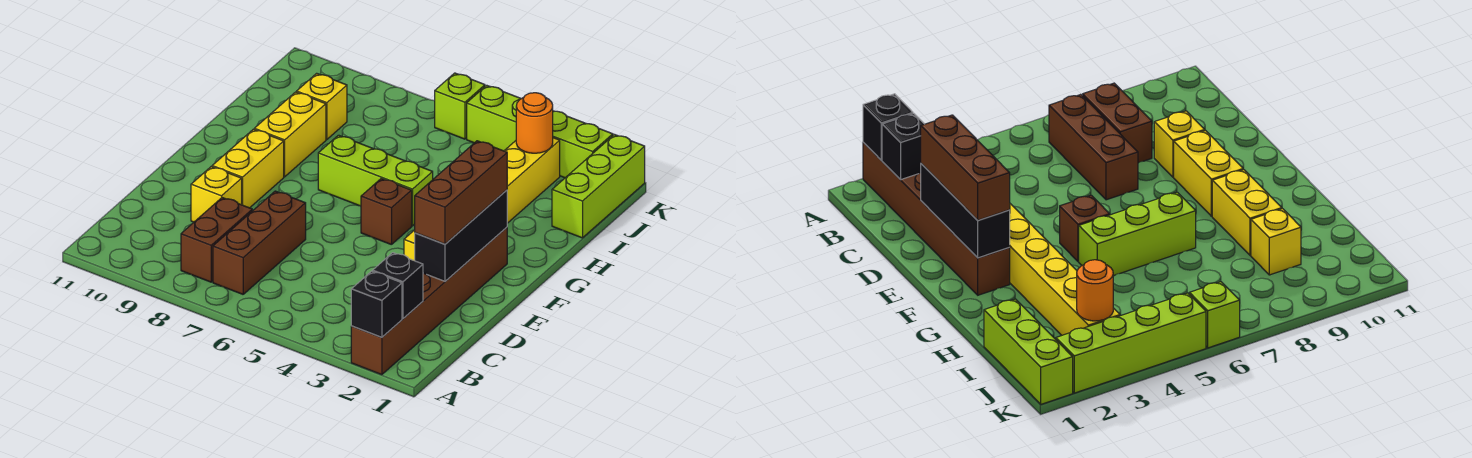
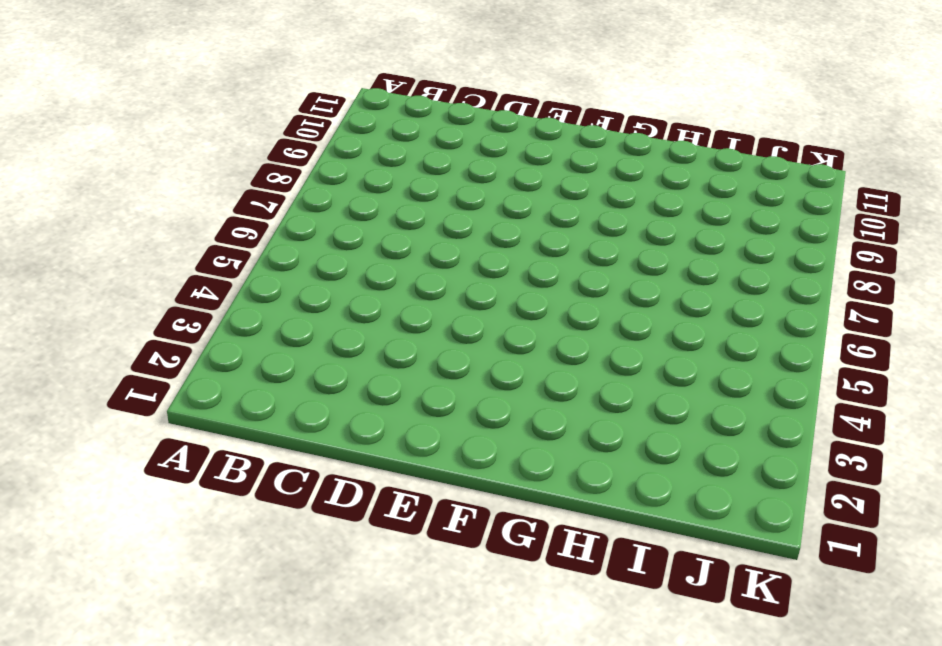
none -> brown brick A2:F2 level 1
none -> brown brick B7:D7 level 1
none -> brown brick B8:C8 level 1

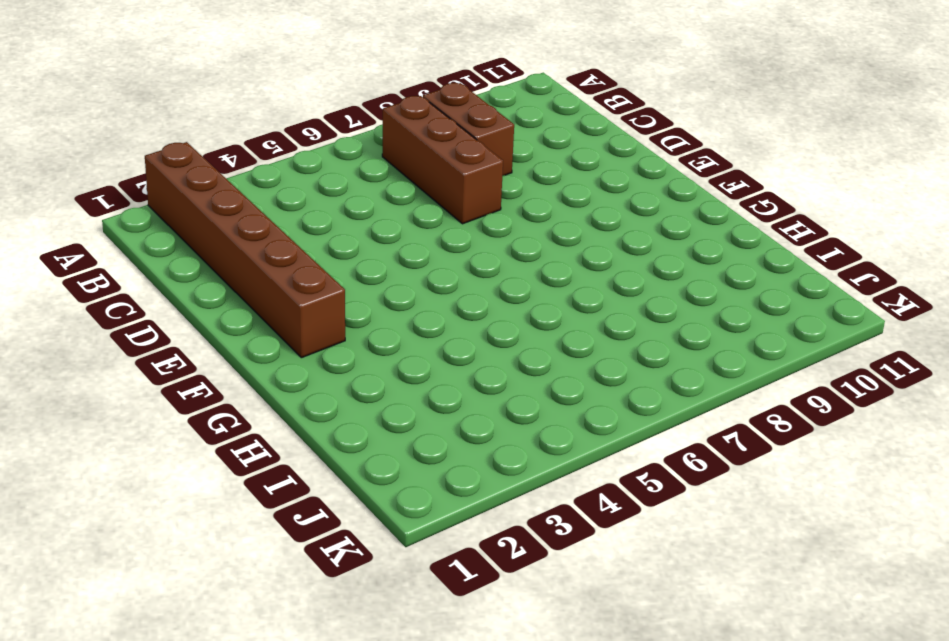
none -> yellow brick D9 level 1
none -> yellow brick E3:J3 level 1
none -> yellow brick E9:F9 level 1

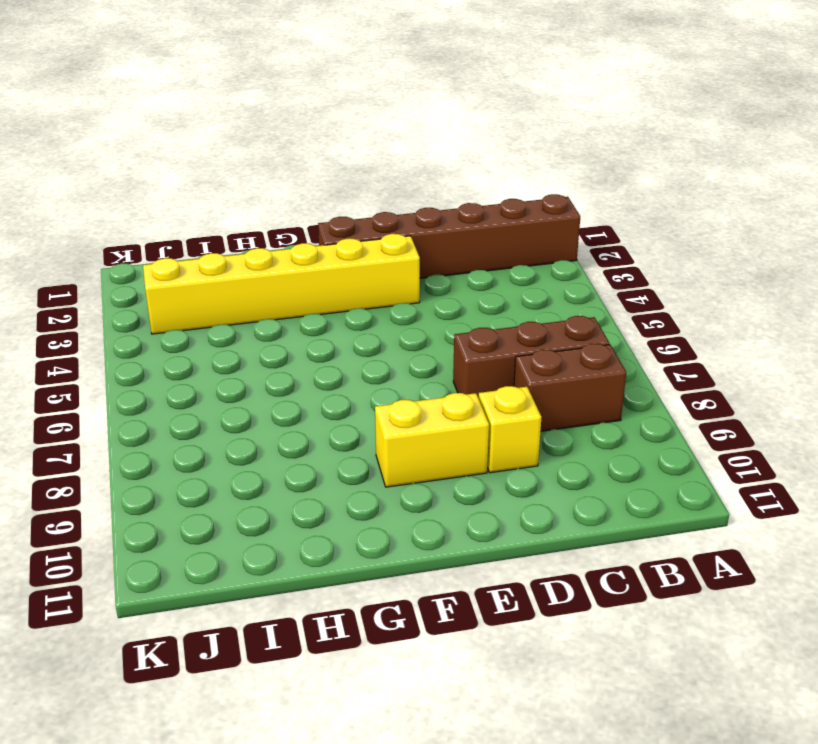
none -> brown brick F5 level 1
none -> lime brick G5:G7 level 1
none -> yellow brick G9:H9 level 1

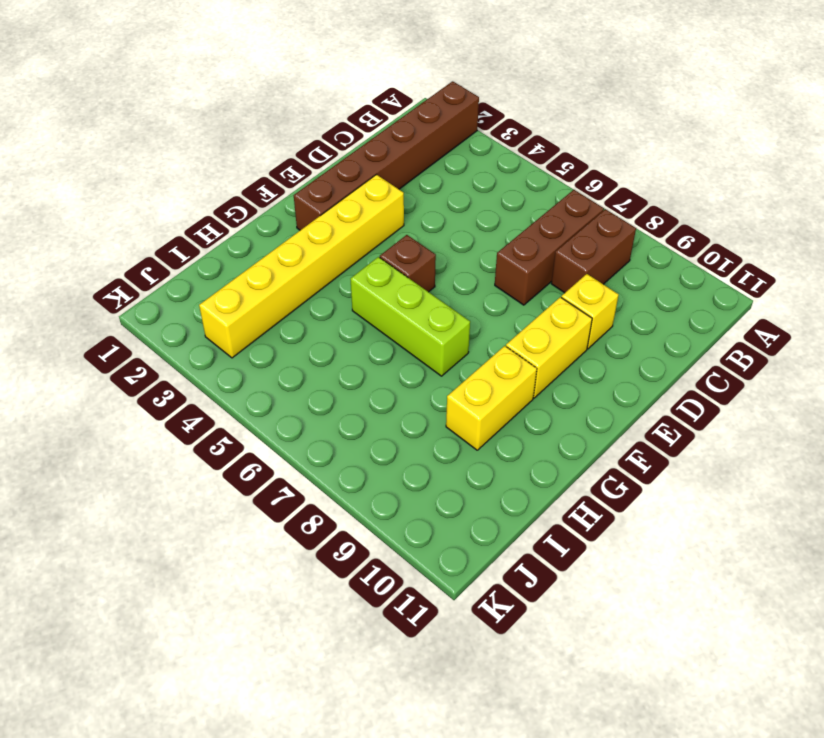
none -> lime brick I1:K1 level 1
none -> yellow brick I9 level 1
none -> lime brick K2:K5 level 1

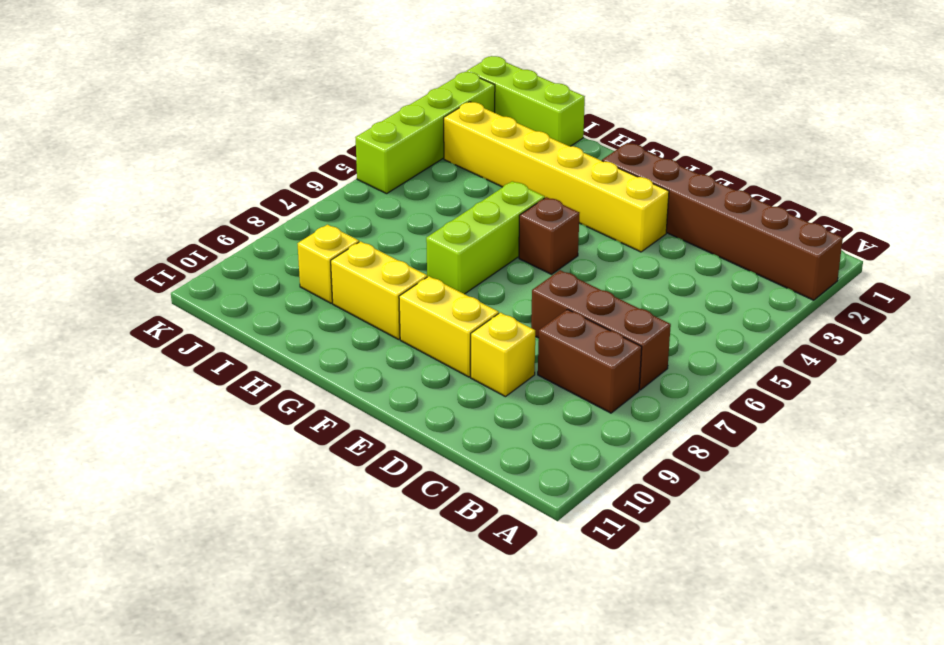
none -> lime brick K6 level 1
none -> black brick A2 level 2
none -> black brick B2 level 2

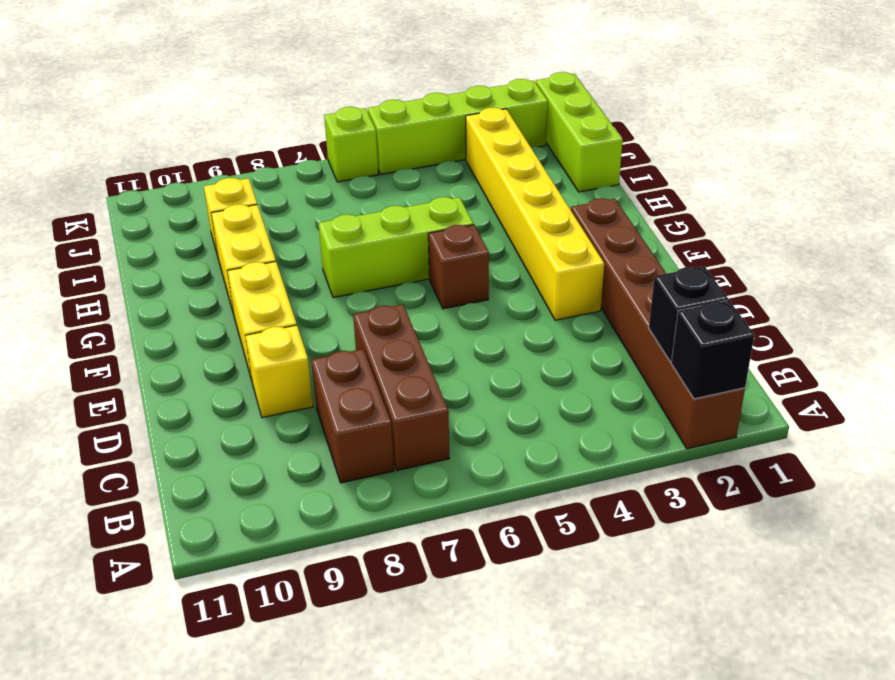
none -> black brick D2:F2 level 2
none -> orange round brick J3 level 2
none -> brown brick D2:F2 level 3

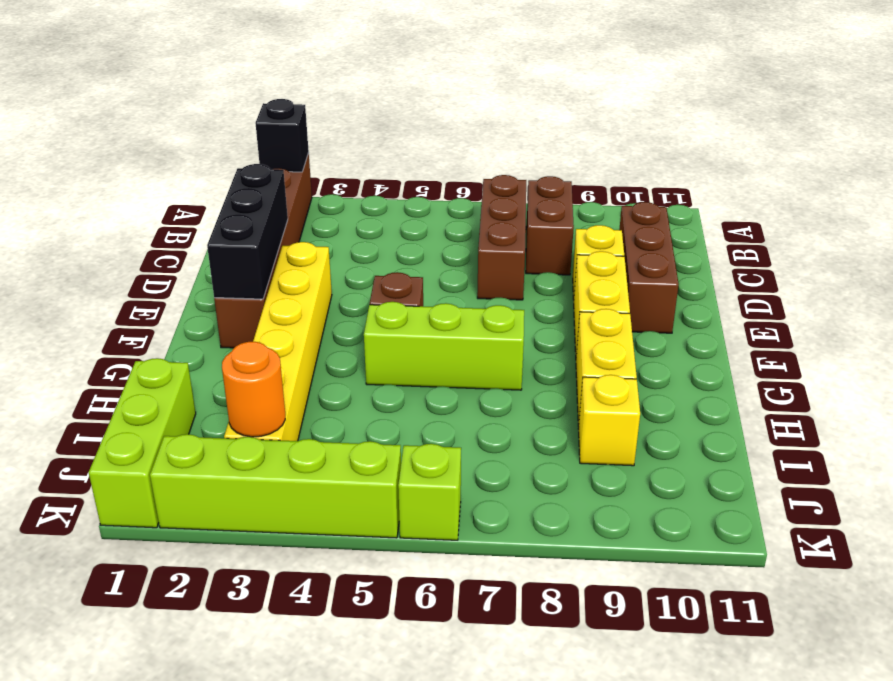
brown brick C10:E10 level 1 -> brown brick D2:F2 level 3
none -> black brick B2 level 2

